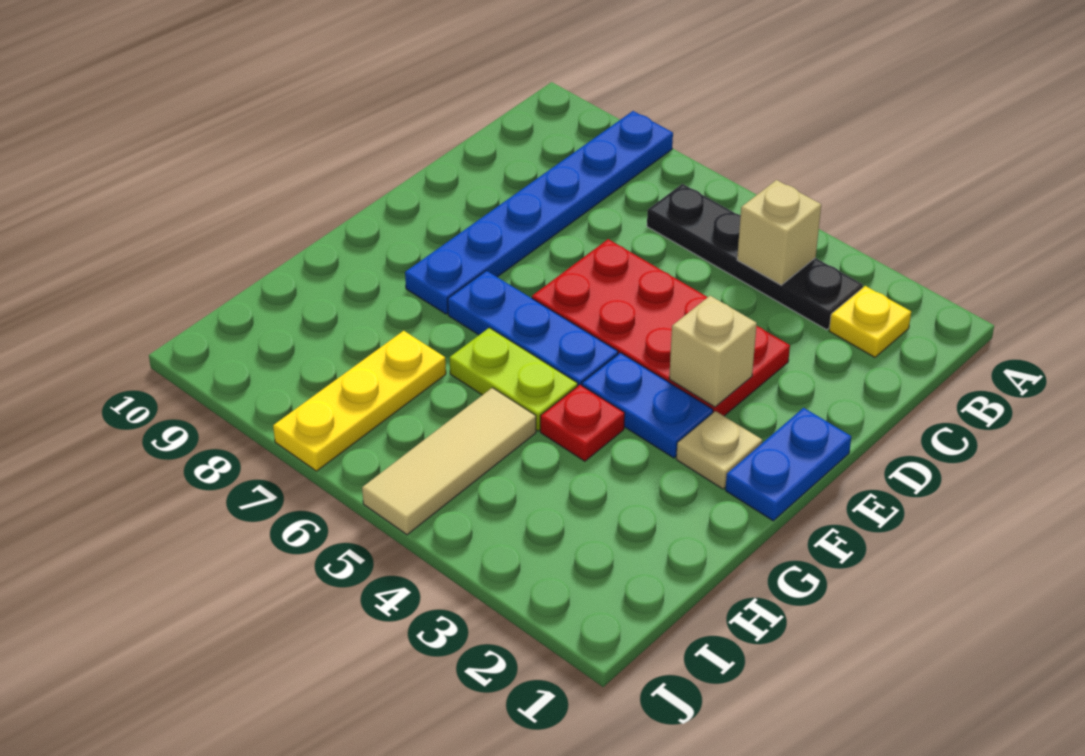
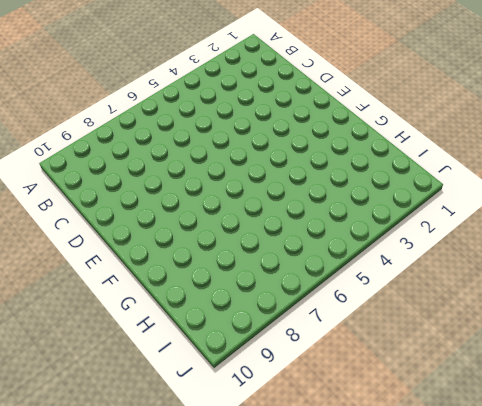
none -> blue plate A8:F8 level 1
none -> yellow plate B2 level 1
none -> black plate B3:B6 level 1

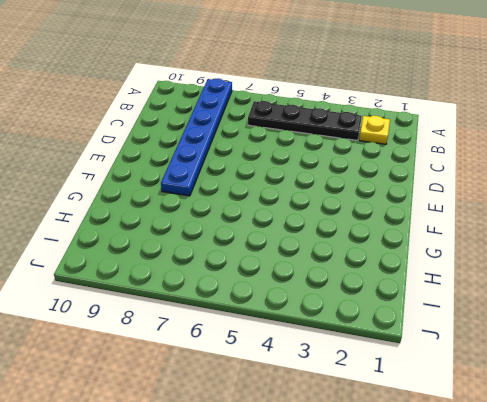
none -> red plate D3:E6 level 1
none -> blue plate E1:F1 level 1
none -> tan plate F2 level 1

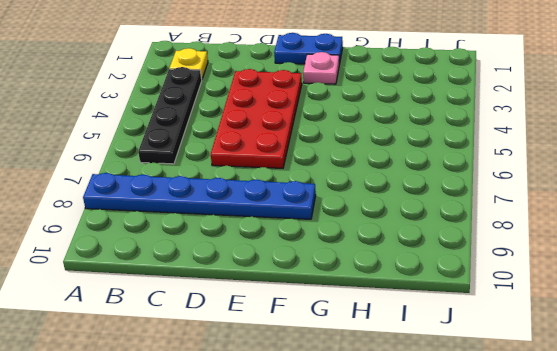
pink plate F2 level 1 -> tan plate F2 level 1
none -> blue plate F3:F4 level 1
none -> blue plate F5:F7 level 1
none -> red plate G4 level 1

